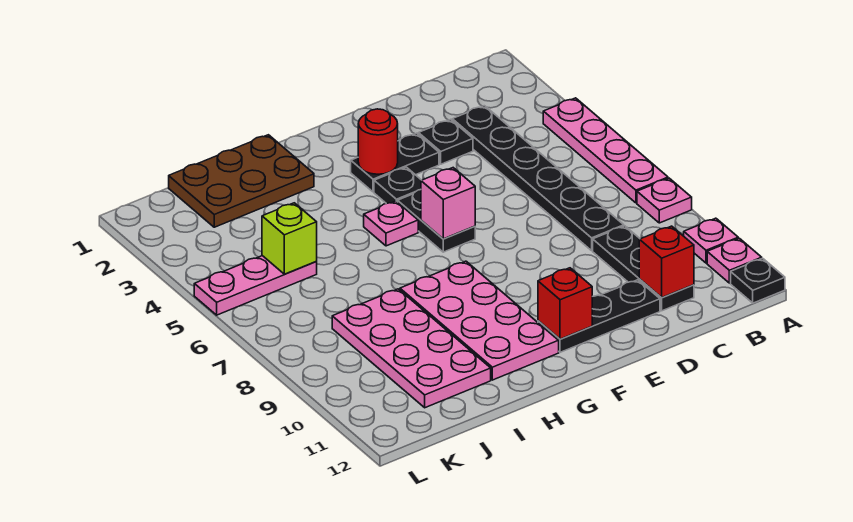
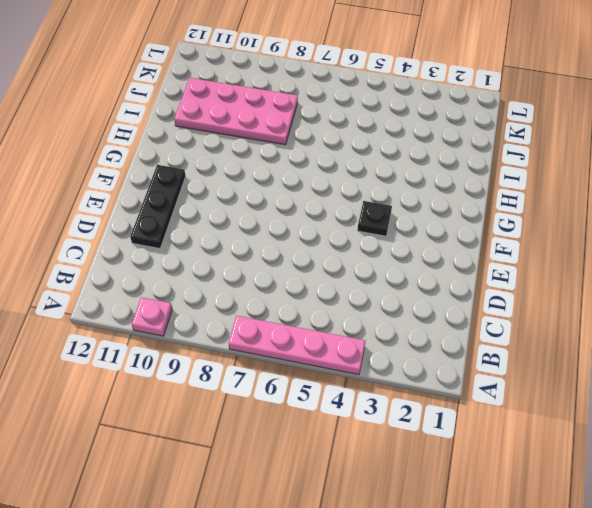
none -> pink plate A8 level 1
none -> pink plate A11 level 1
none -> black plate A12 level 1

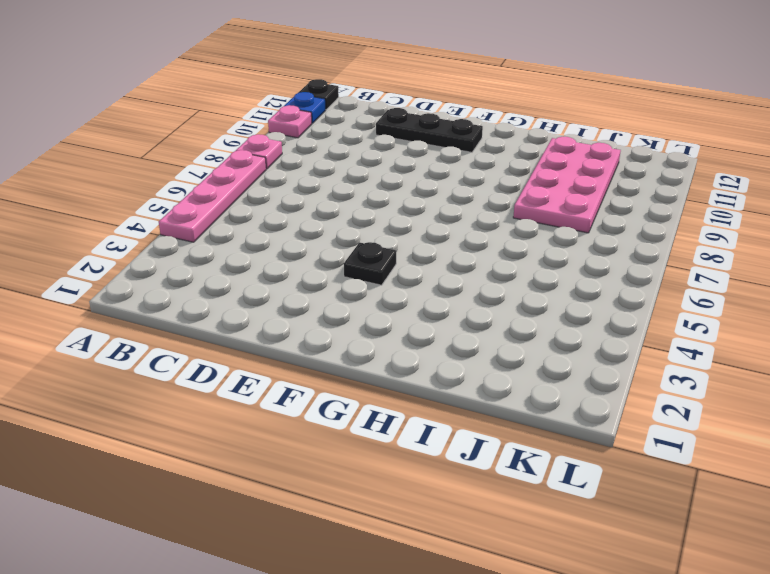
blue plate A11 level 1 -> pink plate A11 level 1
none -> black plate C3:C8 level 1
none -> black plate C9:C11 level 1
none -> black plate D3 level 1

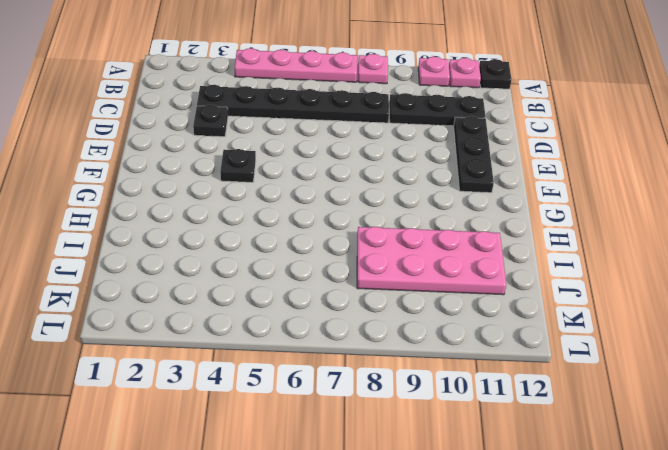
none -> black plate E3:F3 level 1
none -> black plate F5:F6 level 1
none -> pink plate G5 level 1

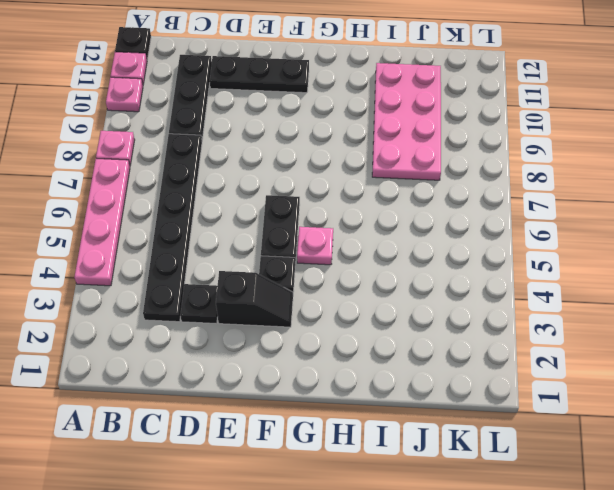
black slope E3:F3 level 1 top E -> black plate E3:F3 level 1
none -> pink plate G8:H11 level 1
none -> brown plate H1:J2 level 1
none -> pink plate J5:L5 level 1

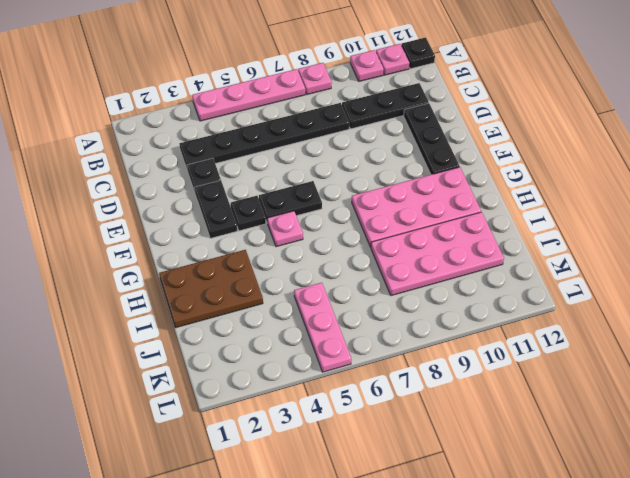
brown plate H1:I3 level 1 -> brown plate H1:J2 level 1
none -> red brick C11 level 2
none -> red round brick F3 level 2
none -> pink brick F6 level 2

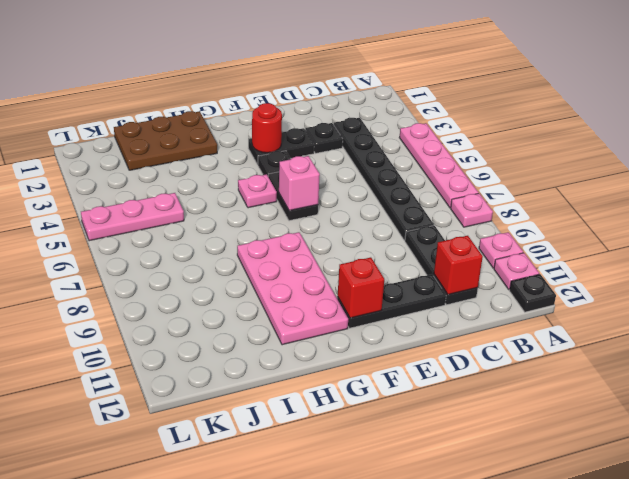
none -> pink plate I8:J11 level 1
none -> lime brick J5 level 2

